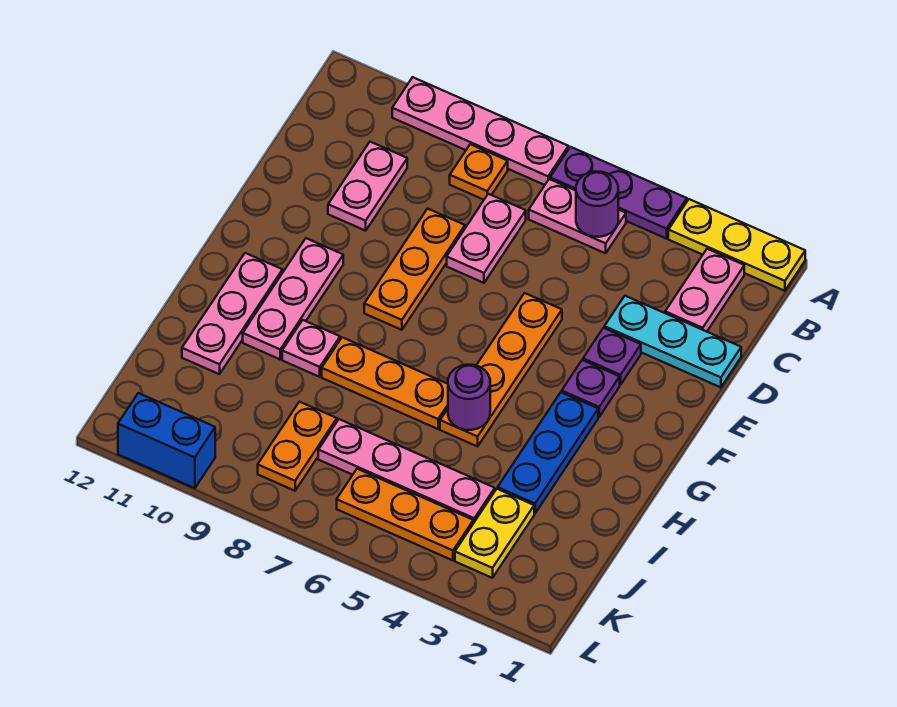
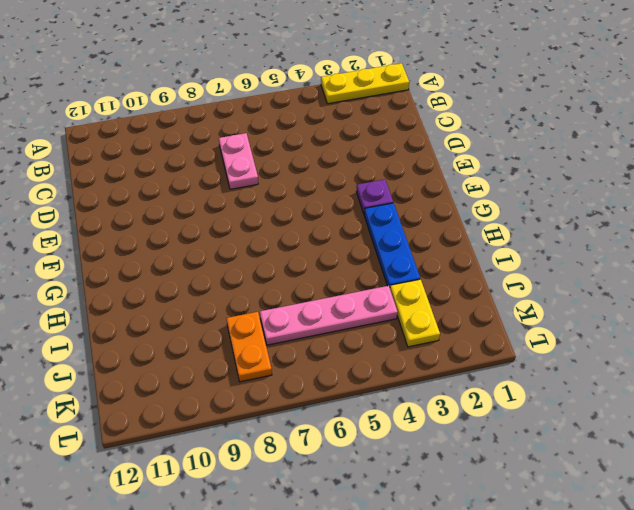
none -> purple plate A4:A6 level 1
none -> pink plate A7:A10 level 1
none -> pink plate B2:C2 level 1

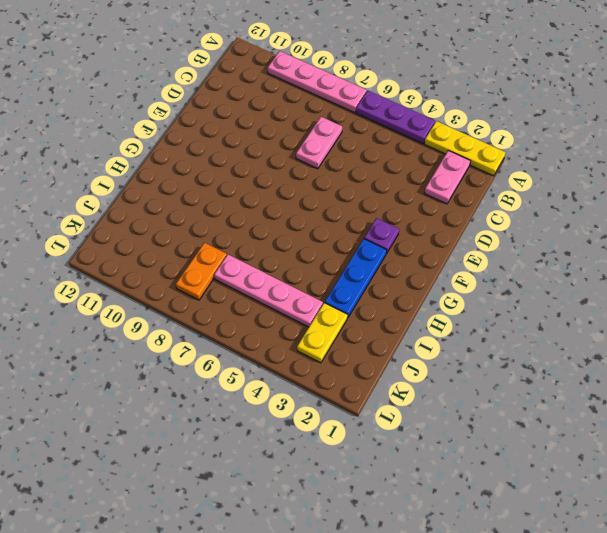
none -> pink plate B5:B6 level 1
none -> orange plate B8 level 1
none -> pink plate C10:D10 level 1

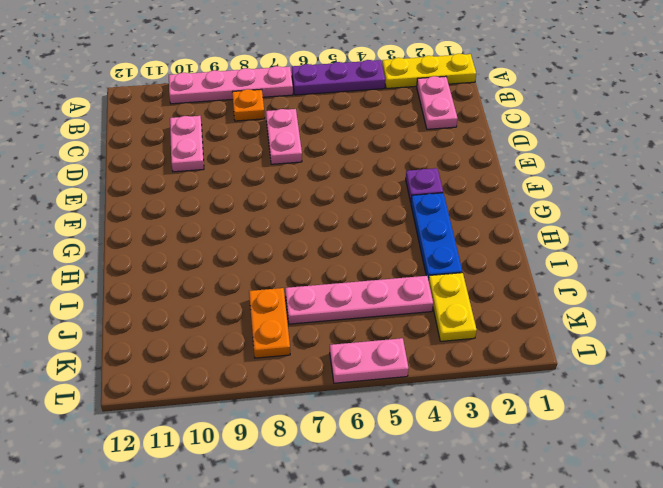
pink plate L5:L6 level 1 -> pink plate B5:B6 level 1
none -> cyan plate D1:D3 level 1
none -> orange plate D8:F8 level 1
none -> purple plate E3 level 1

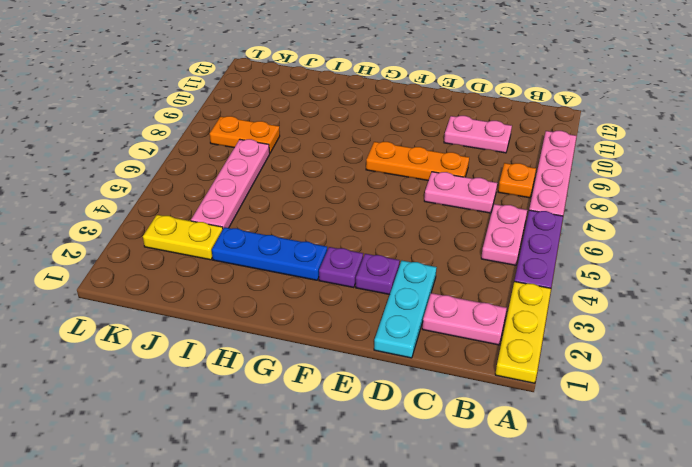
none -> orange plate E5:H5 level 1
none -> pink plate F10:H10 level 1
none -> pink plate G11:I11 level 1

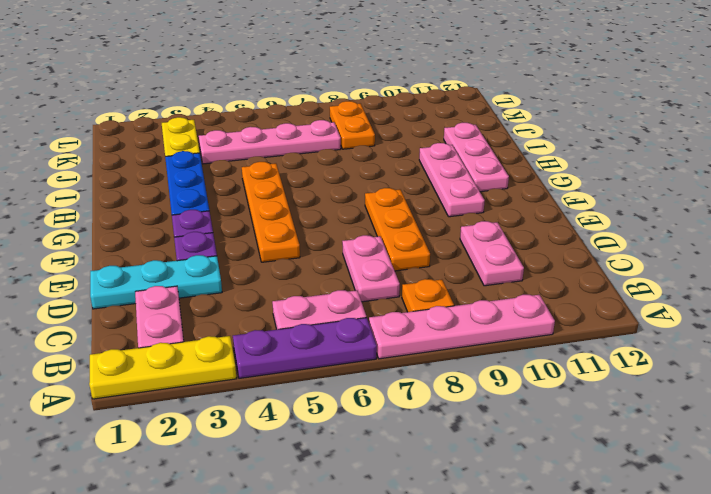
none -> orange plate H6:H8 level 1
none -> pink plate H9 level 1
none -> orange plate K4:K6 level 1

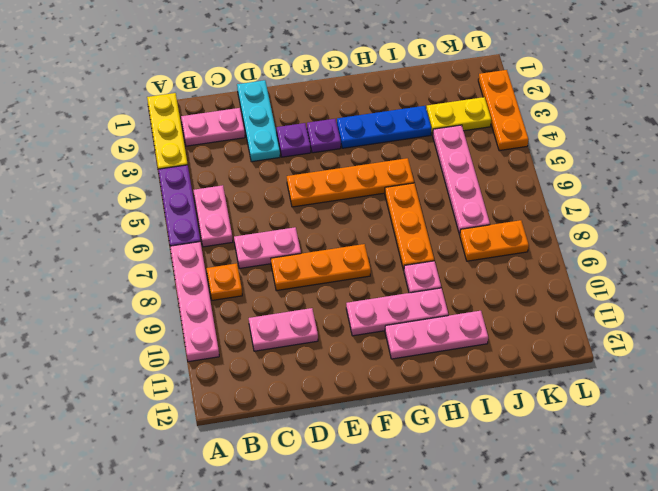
orange plate L2:L4 level 1 -> orange plate K4:K6 level 1
none -> blue brick L10:L11 level 1
none -> purple round brick B5 level 2
none -> purple round brick H5 level 2

